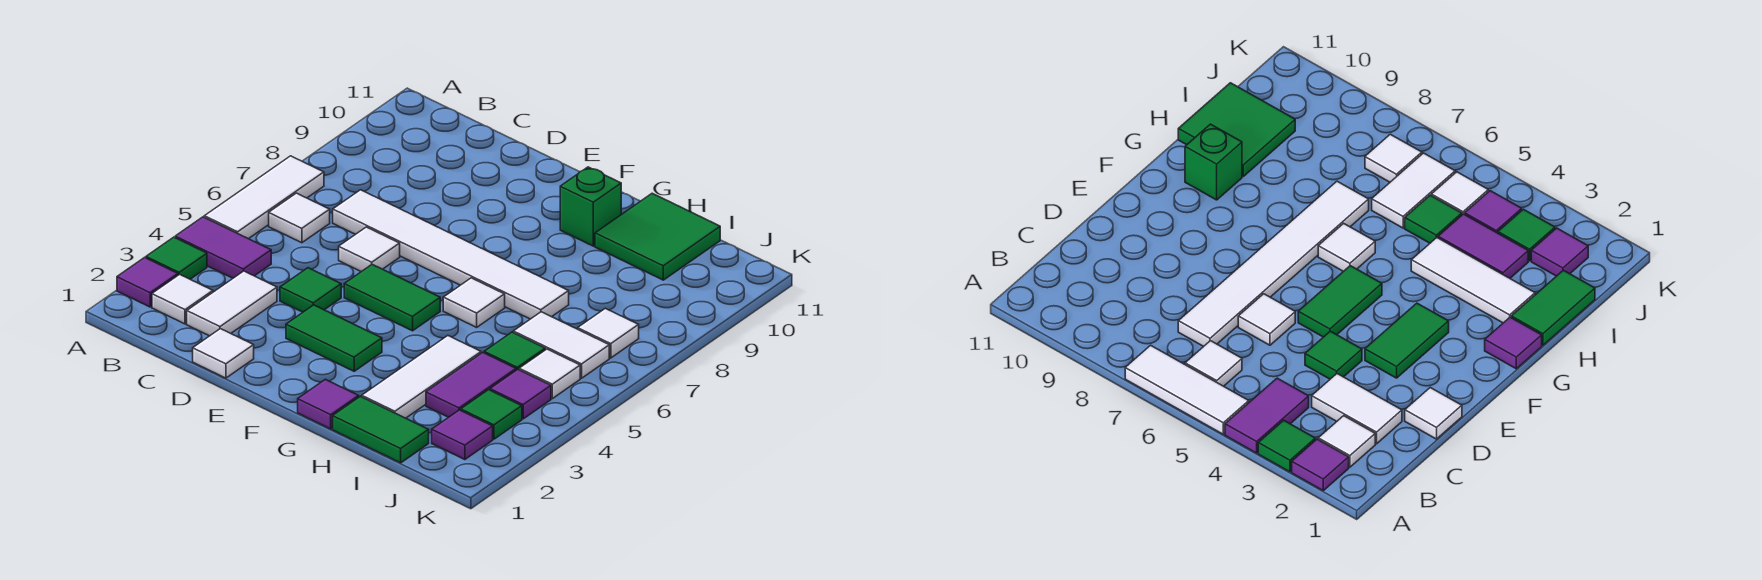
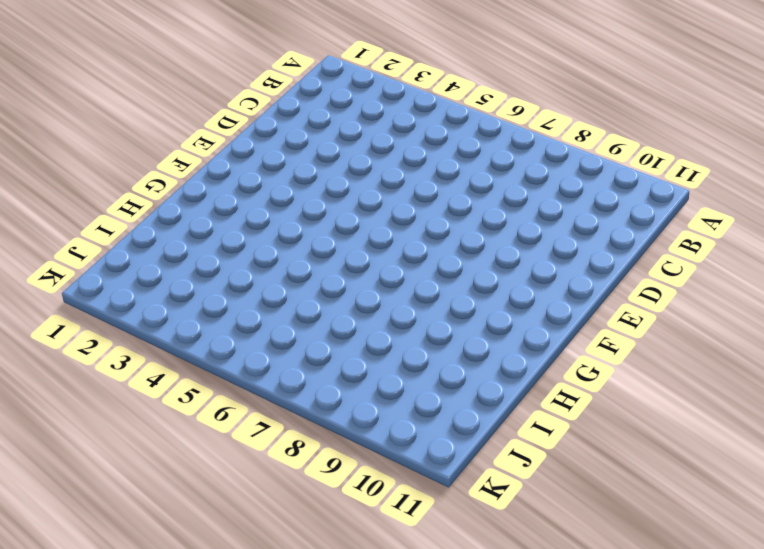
none -> purple tile A2 level 1
none -> green tile A3 level 1
none -> purple tile A4:B4 level 1

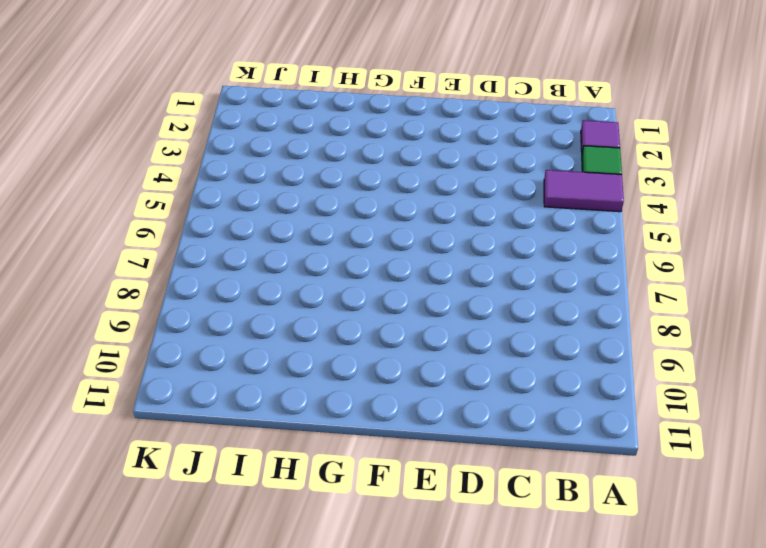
none -> white tile A5:A7 level 1
none -> white tile B2 level 1
none -> white tile B6 level 1

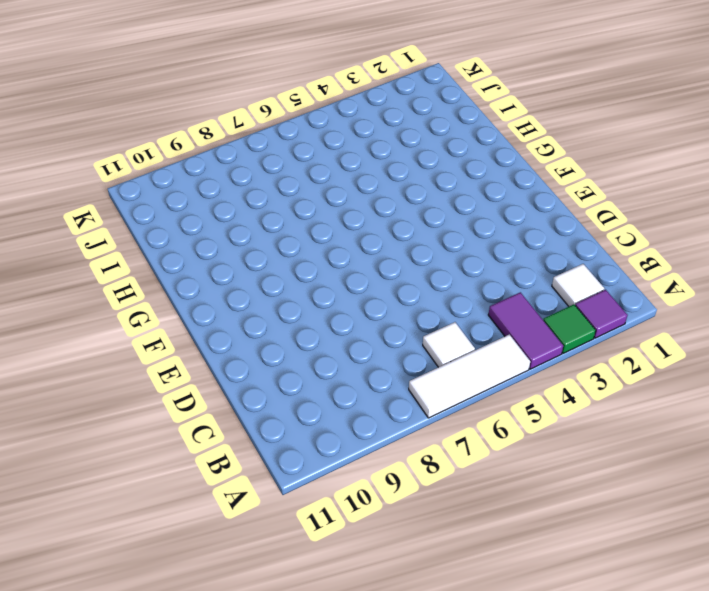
none -> white tile C2:C3 level 1
none -> white tile C7:H7 level 1
none -> white tile D1 level 1

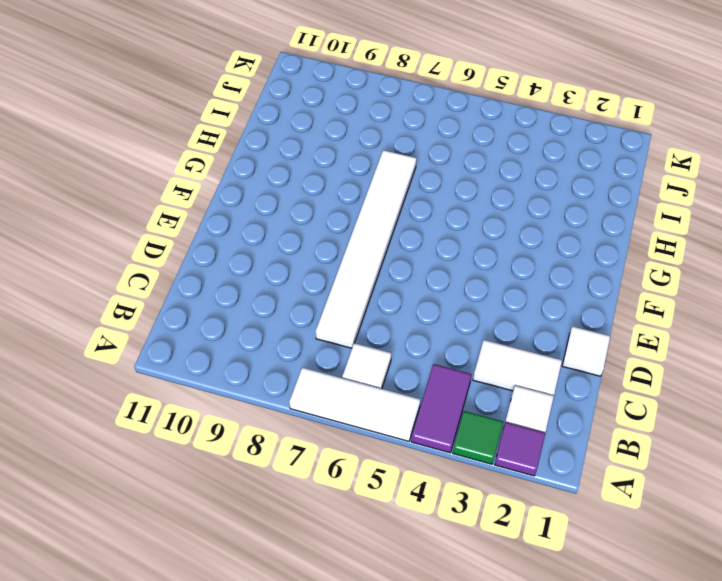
none -> green tile D4 level 1
none -> white tile D6 level 1
none -> green tile E3:F3 level 1

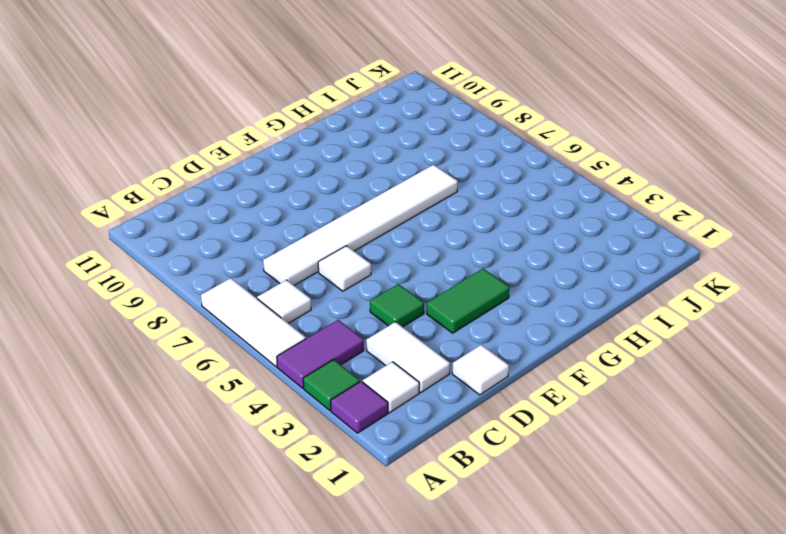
none -> green tile E5:F5 level 1
none -> purple tile G1 level 1
none -> white tile G6 level 1

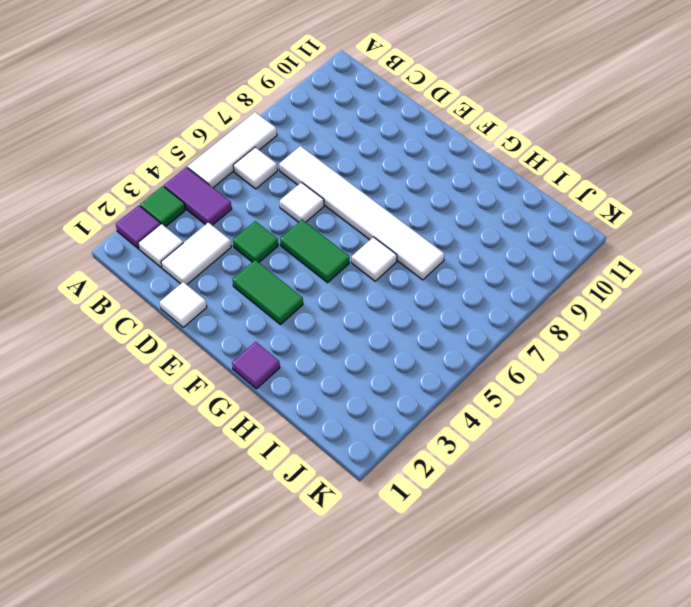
none -> green brick G10 level 1
none -> green tile H1:I1 level 1
none -> white tile H2:H4 level 1

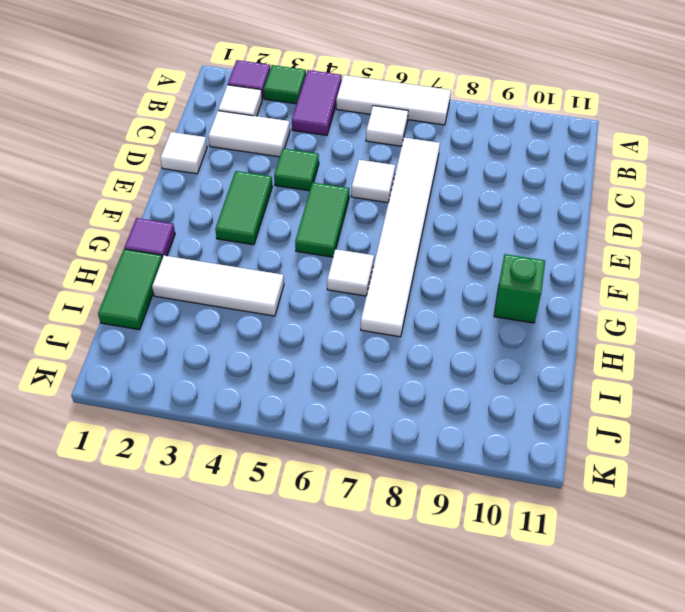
none -> green tile H10:I11 level 1
none -> purple tile I3:I4 level 1
none -> green tile I5 level 1

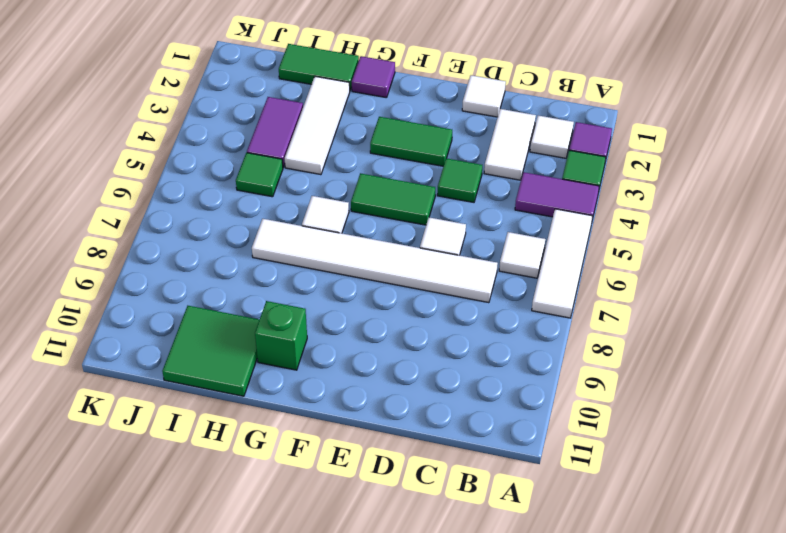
none -> white tile I6:J6 level 1
none -> purple tile J2 level 1
none -> green tile J3 level 1

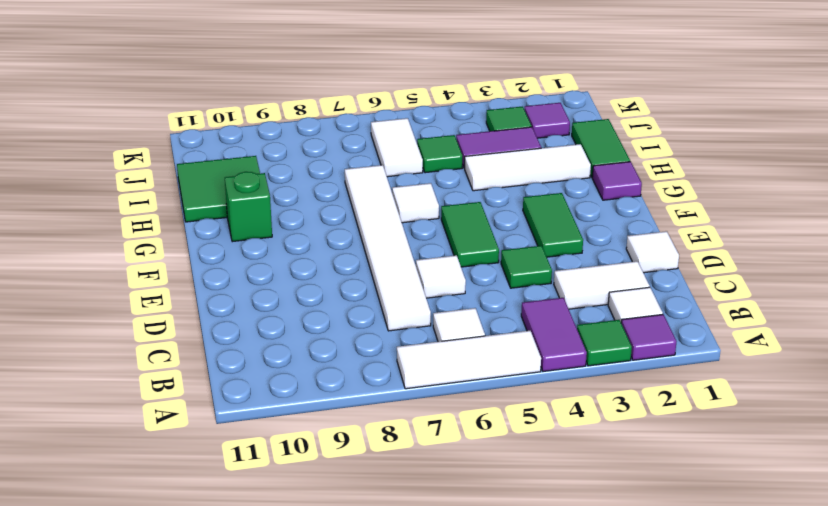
none -> purple tile J4 level 1
none -> white tile J5 level 1
none -> white tile J7 level 1

